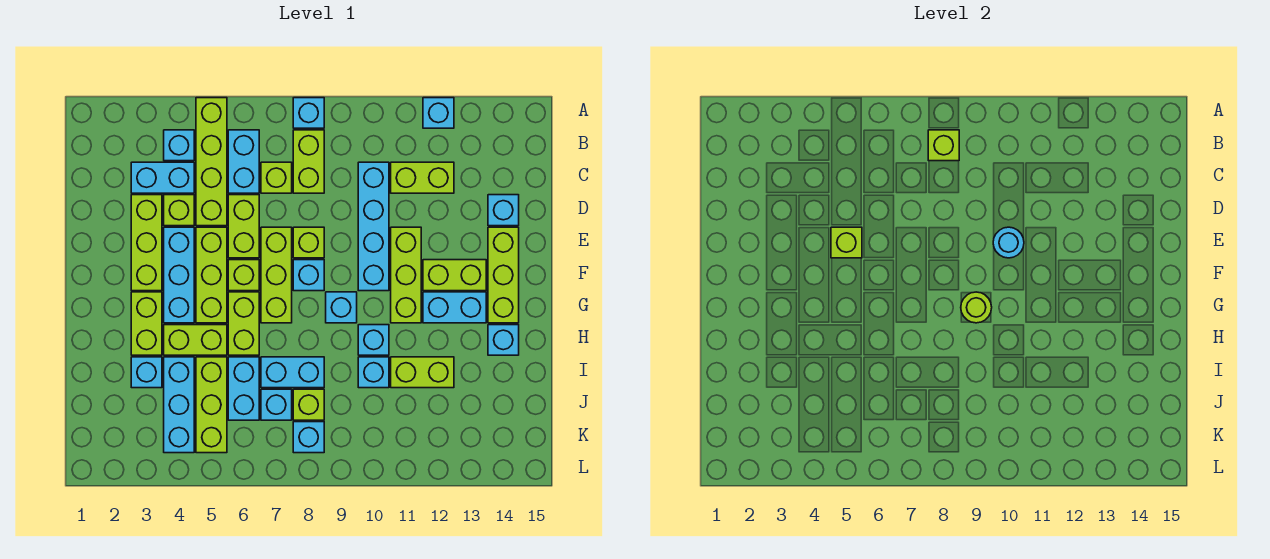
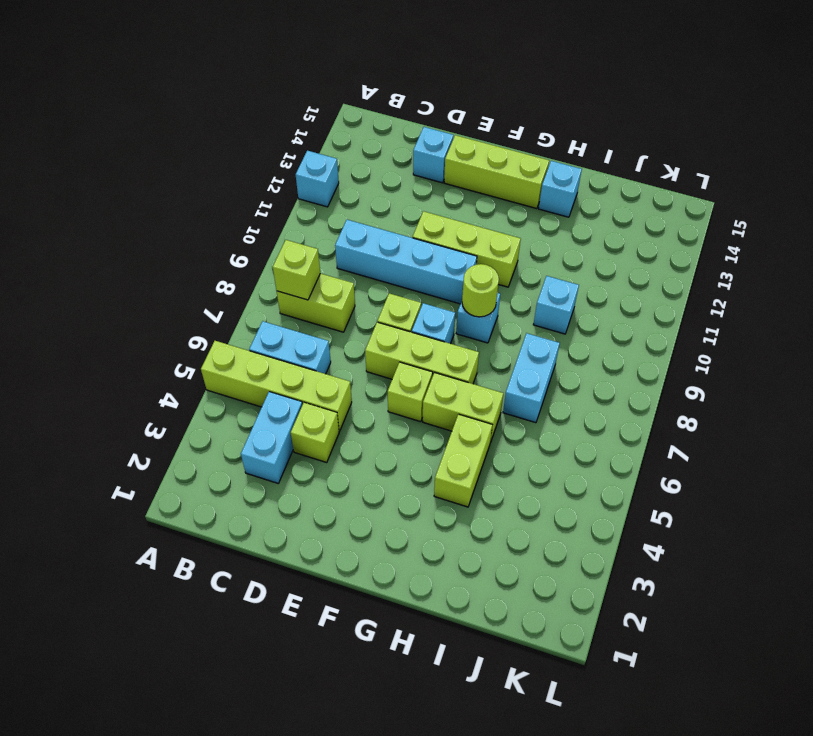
none -> cyan brick A8 level 1
none -> cyan brick B4 level 1
none -> lime brick C7 level 1
none -> lime brick C11:C12 level 1

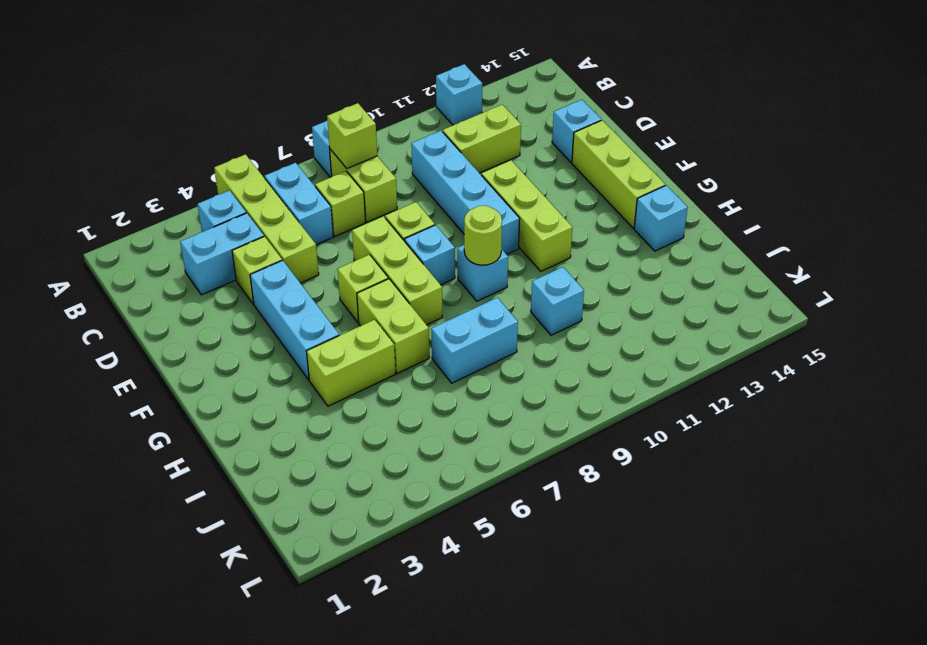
none -> lime brick D3:F3 level 1
none -> lime brick D6:E6 level 1
none -> lime brick E5:G5 level 1
none -> lime brick F12:F13 level 1

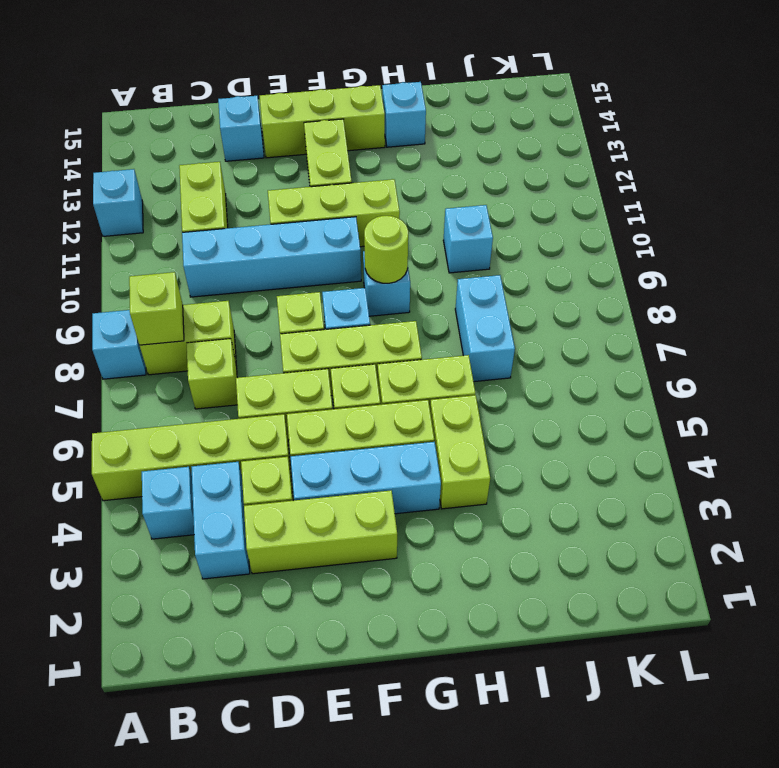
none -> cyan brick B6:C6 level 1
none -> lime brick G3:H3 level 1
none -> cyan brick G12:G13 level 1
none -> cyan brick H10 level 1

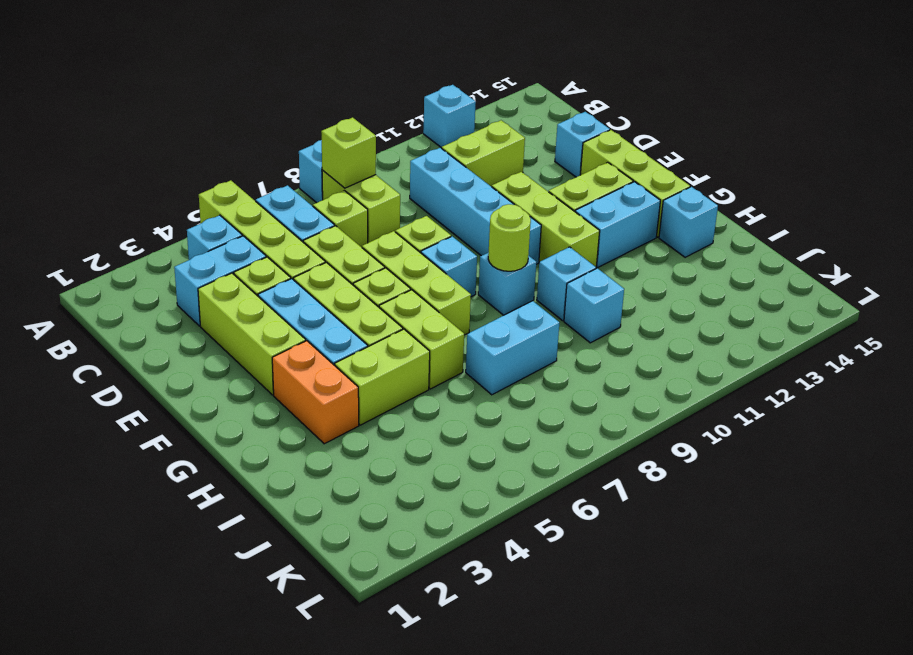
orange brick G3:H3 level 1 -> lime brick G3:H3 level 1
none -> cyan brick I3 level 1
none -> cyan brick I4:K4 level 1
none -> lime brick I5:K5 level 1
none -> cyan brick I6:J6 level 1

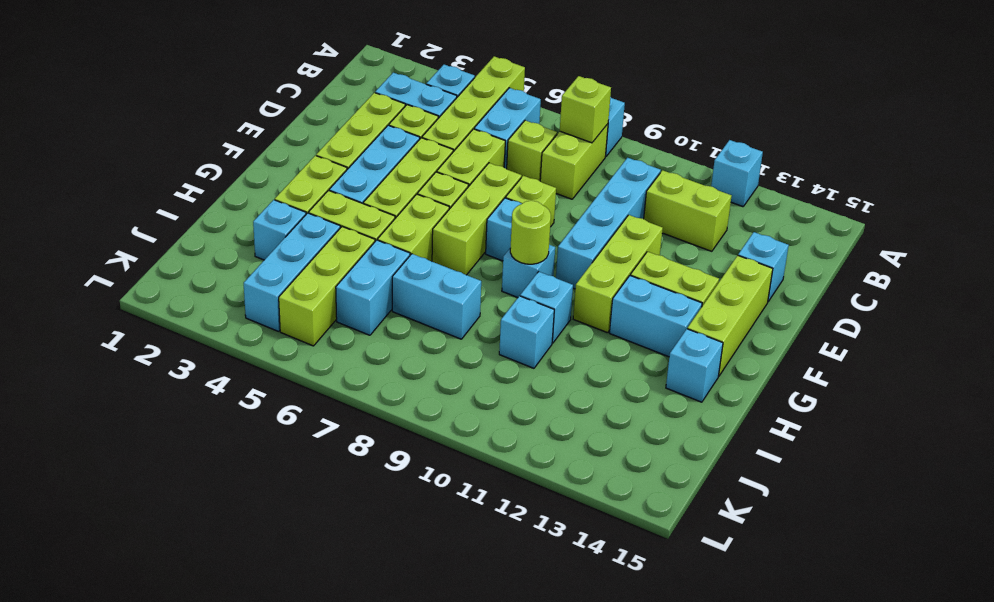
none -> lime brick I11:I12 level 1
none -> cyan brick J7 level 1
none -> lime brick J8 level 1
none -> cyan brick K8 level 1

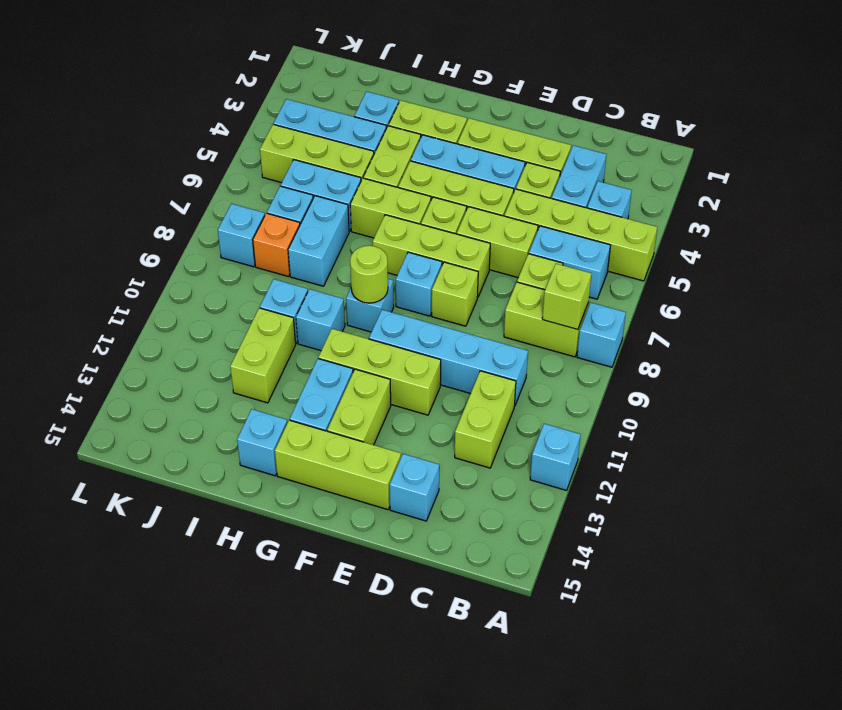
orange brick J8 level 1 -> lime brick J8 level 1
none -> lime brick E5 level 2
none -> cyan round brick E10 level 2

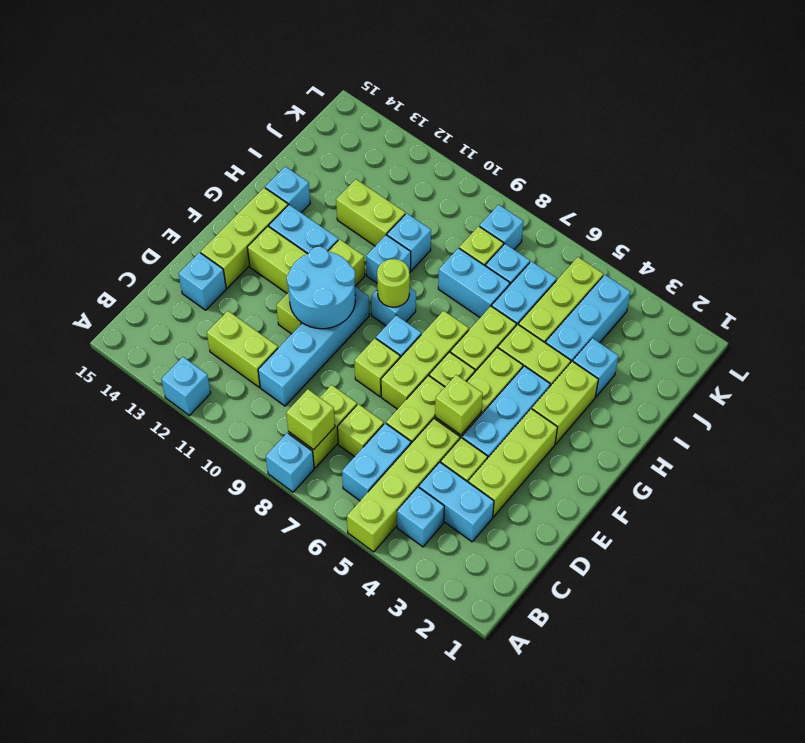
cyan round brick E10:F11 level 2 -> cyan round brick E10 level 2

